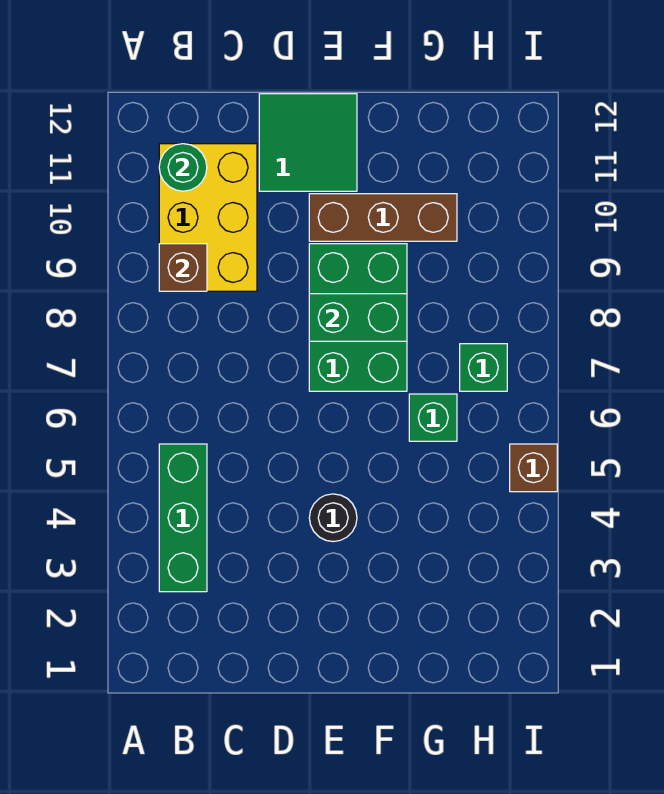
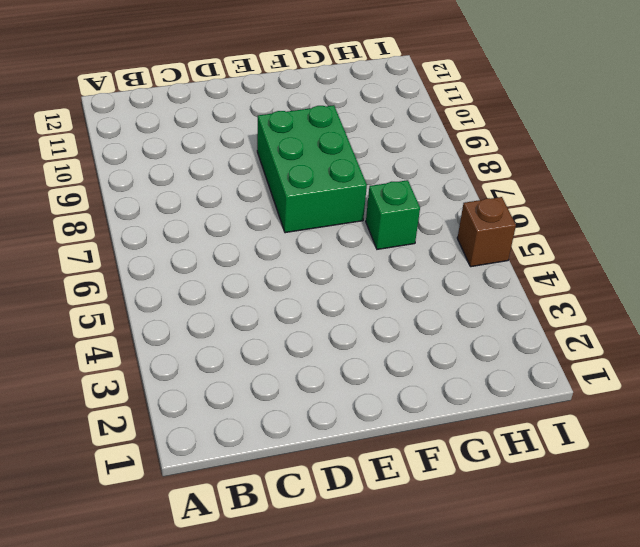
none -> green brick B3:B5 level 1
none -> yellow brick B9:C11 level 1
none -> green tile D11:E12 level 1

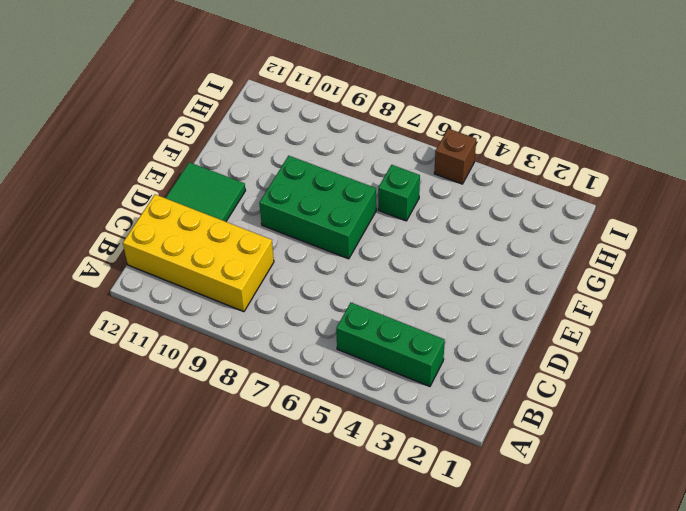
yellow brick B9:C12 level 1 -> yellow brick B9:C11 level 1
none -> black round brick E4 level 1
none -> brown brick E10:G10 level 1
none -> green brick H7 level 1

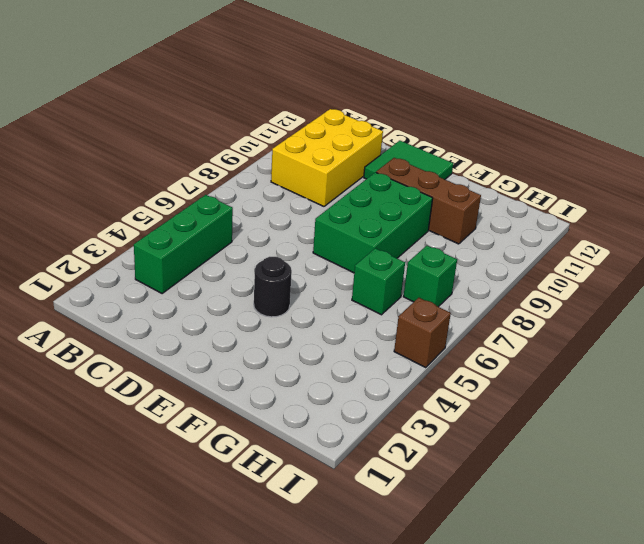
none -> brown brick B9 level 2
none -> green round brick B11 level 2
none -> green brick E8:F8 level 2

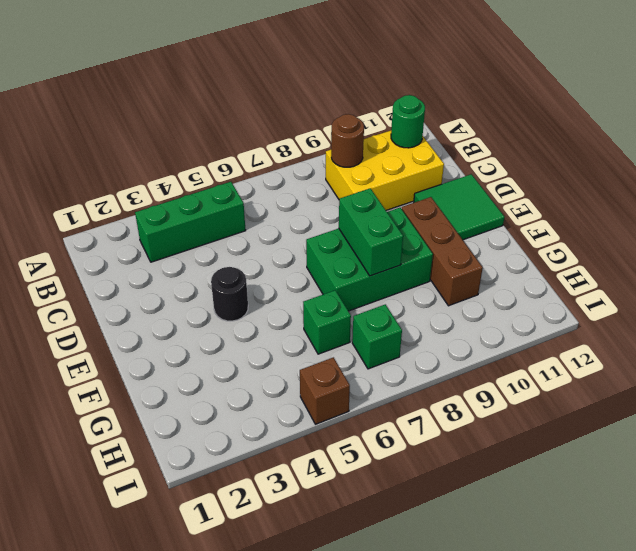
brown round brick B9 level 2 -> brown brick B9 level 2

